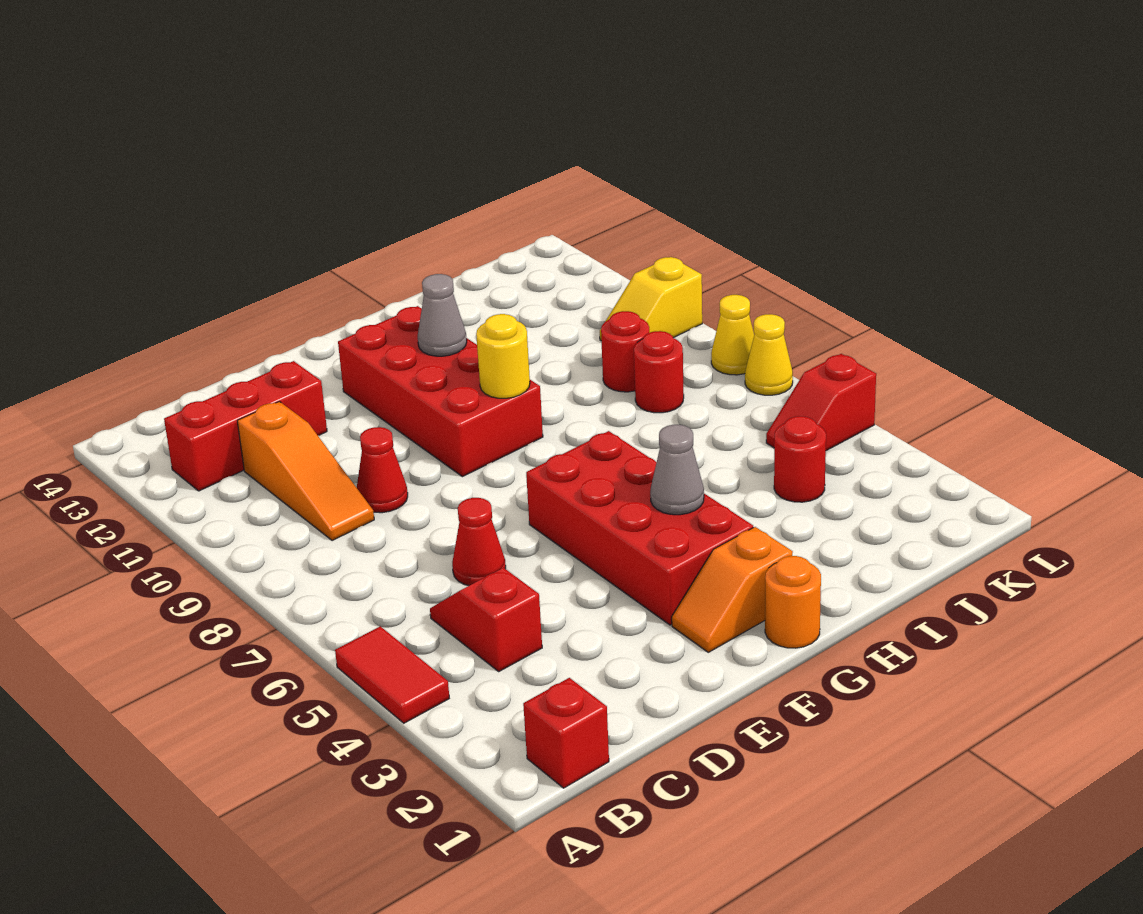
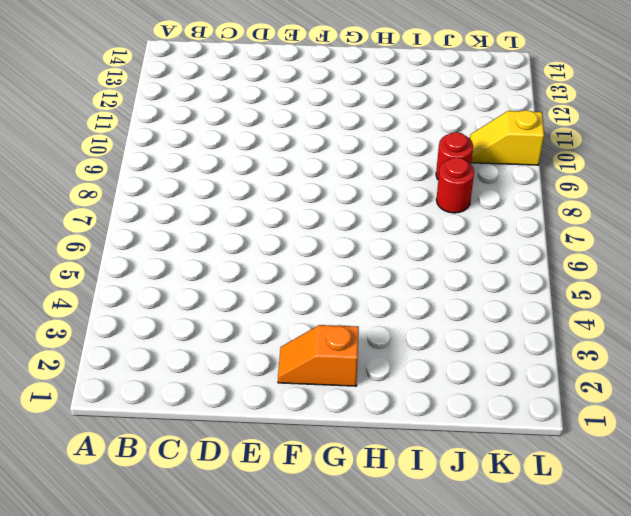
none -> red tile A4:A5 level 1
none -> red brick B1 level 1
none -> red brick B12:D12 level 1

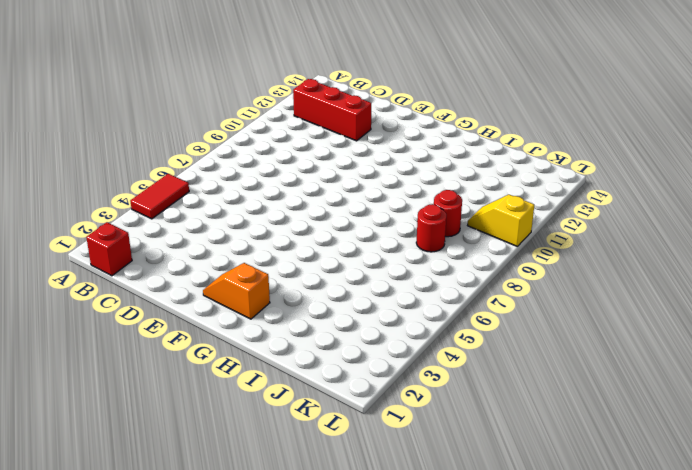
none -> red slope C4:C5 level 1 top 4
none -> orange slope C9:C11 level 1 top 11
none -> red cone D6 level 1

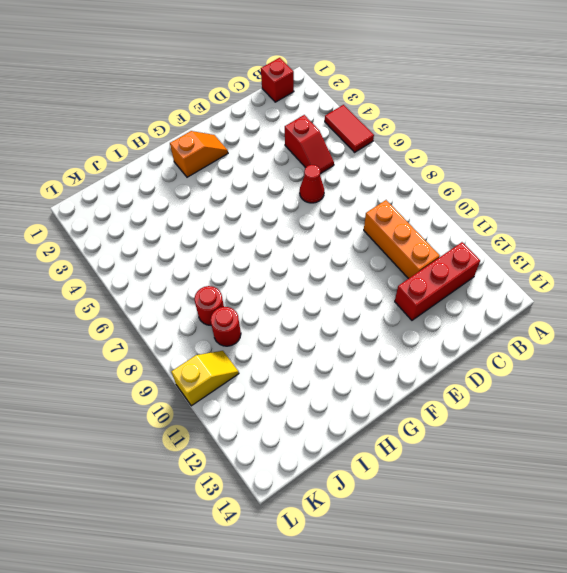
orange brick C9:C11 level 1 -> orange slope C9:C11 level 1 top 11
none -> red cone D9 level 1
none -> red brick F3:G6 level 1
none -> red brick F9:G12 level 1

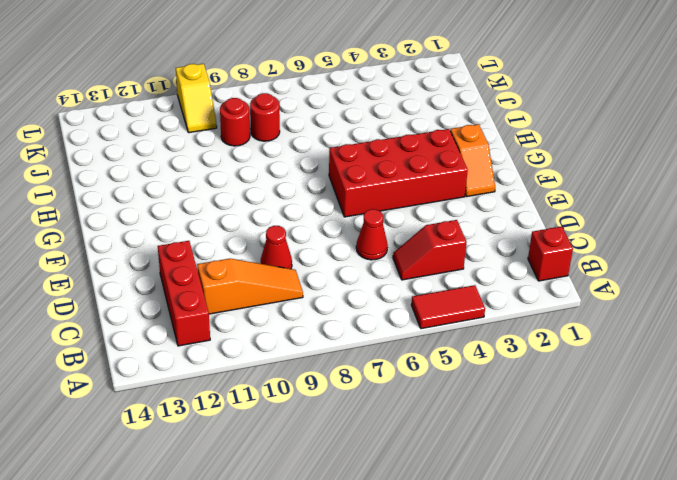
none -> red brick F9:G12 level 1
none -> orange round brick G1 level 1
none -> red round brick J4 level 1

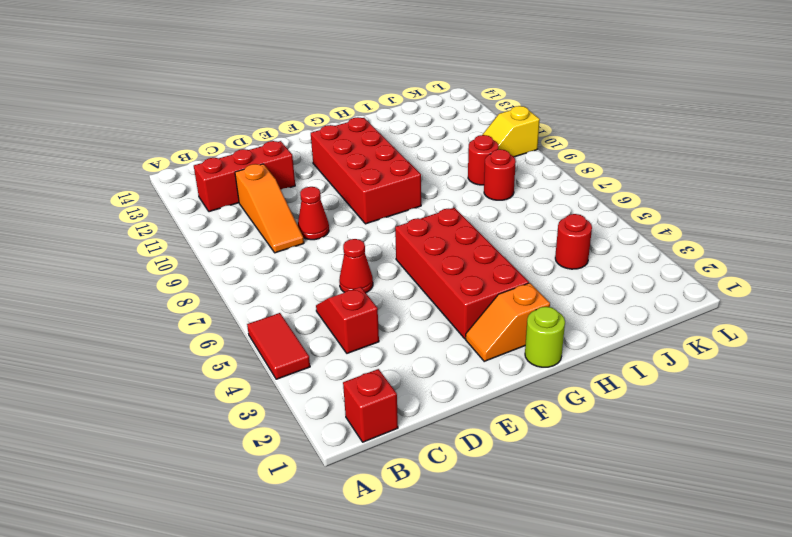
lime round brick G1 level 1 -> orange round brick G1 level 1
none -> red slope K5:L5 level 1 top L
none -> yellow cone L7 level 1
none -> yellow cone L8 level 1

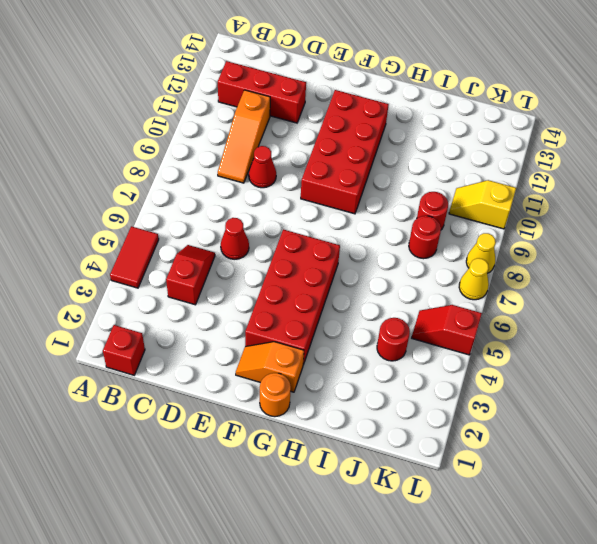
none -> grey cone G4 level 2
none -> yellow round brick G9 level 2
none -> grey cone G11 level 2

